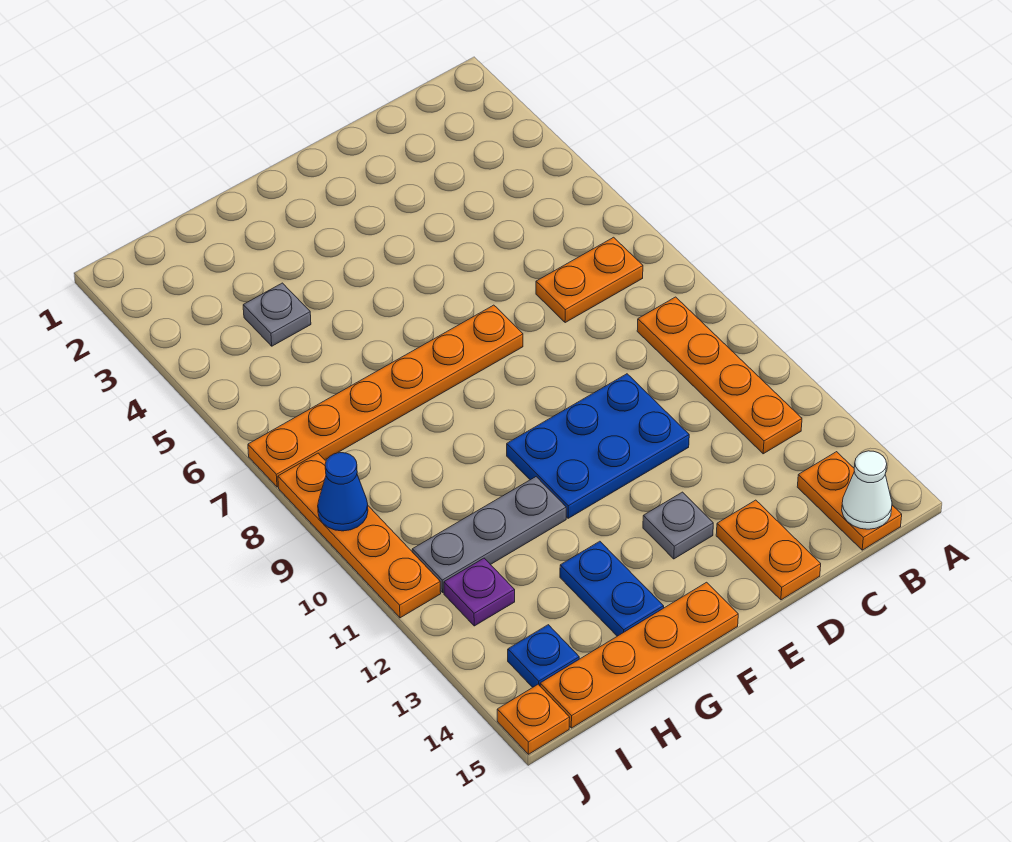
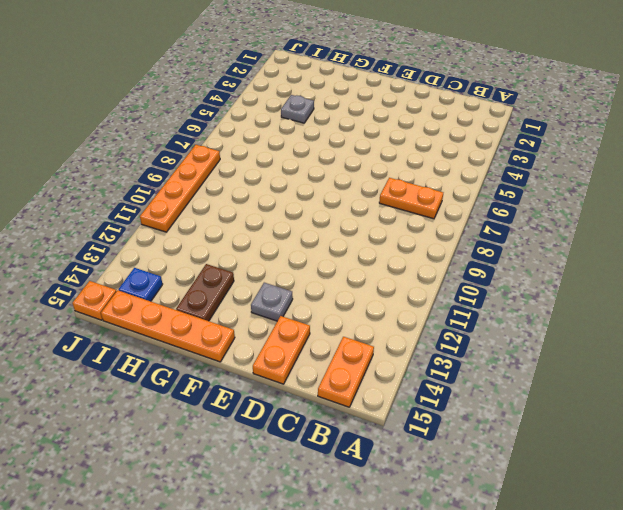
brown plate G13:G14 level 1 -> blue plate G13:G14 level 1
none -> orange plate B9:B12 level 1
none -> blue plate D10:F11 level 1
none -> orange plate E7:J7 level 1

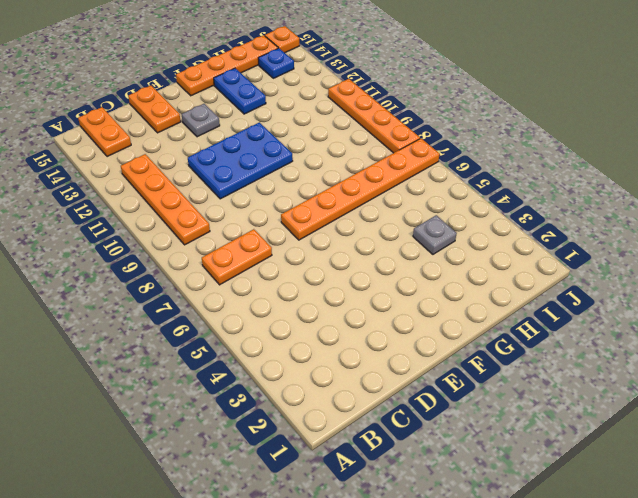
none -> grey plate G11:I11 level 1
none -> purple plate I12 level 1
none -> white cone B15 level 2

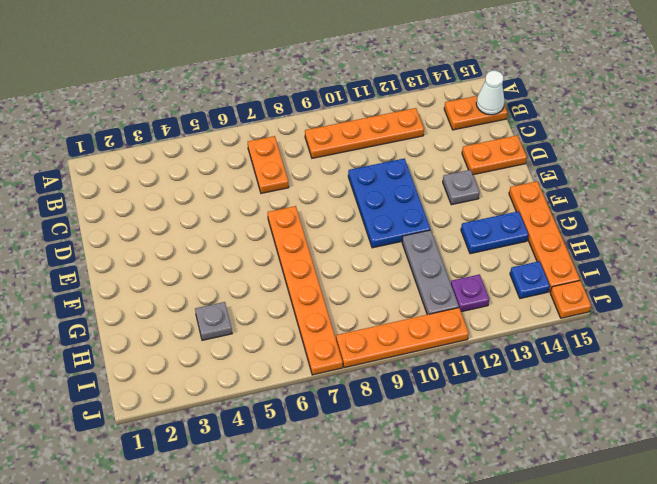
none -> blue cone J9 level 2

